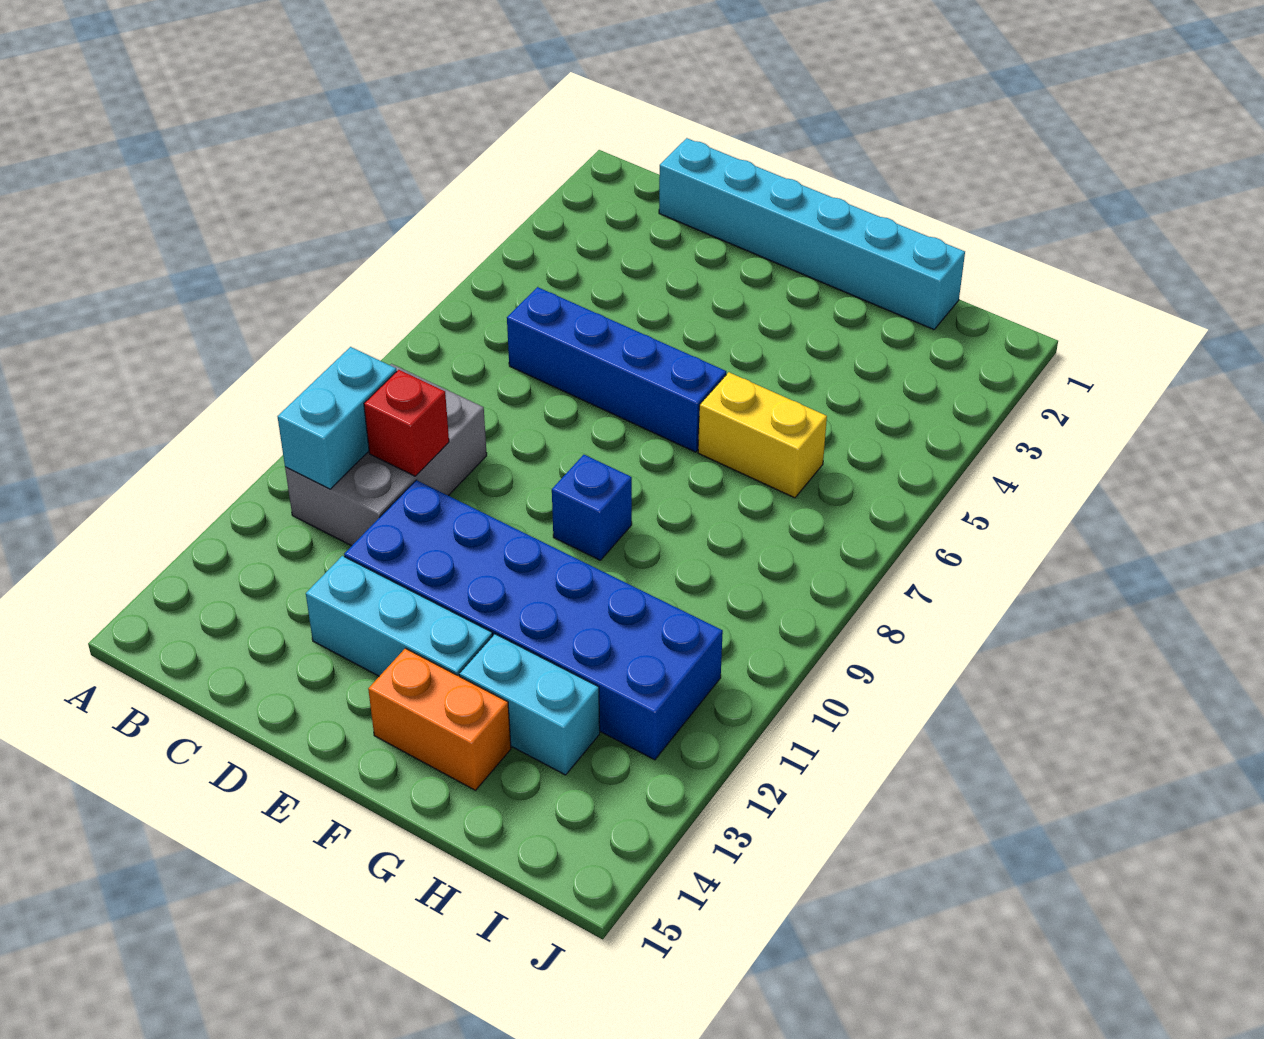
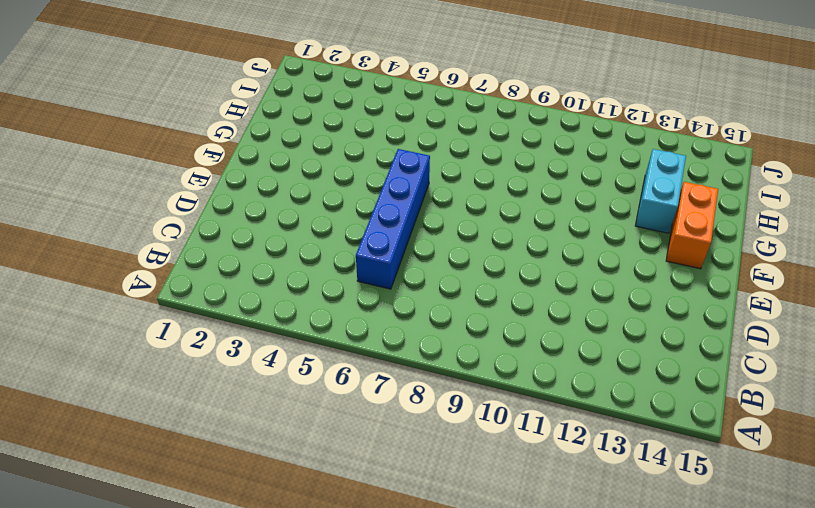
none -> grey brick B9:C11 level 1
none -> cyan brick C1:H1 level 1

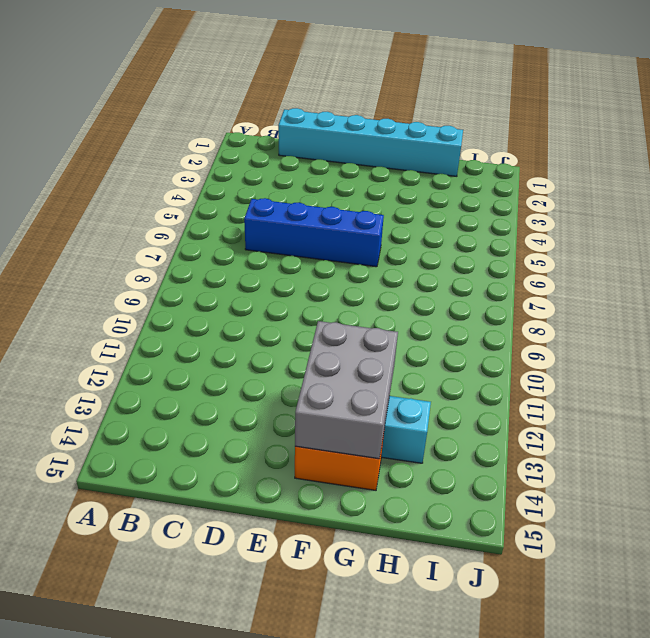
grey brick F12:G14 level 2 -> grey brick B9:C11 level 1
none -> blue brick D11:I12 level 1
none -> cyan brick D13:F13 level 1

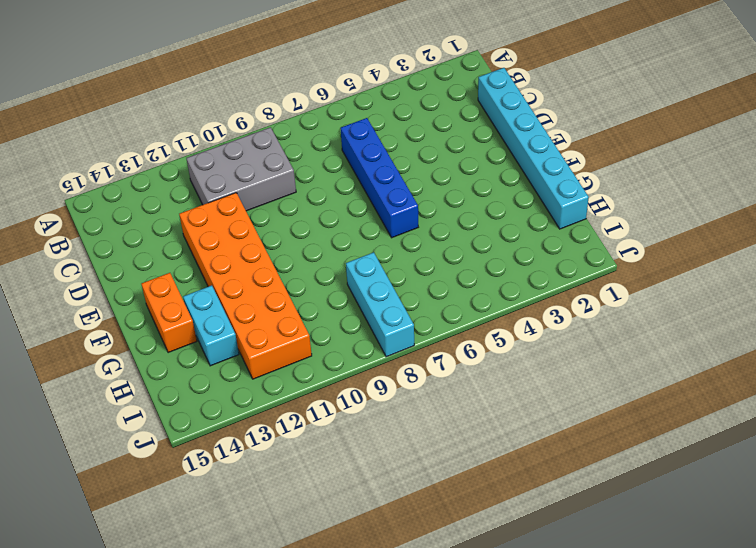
orange brick D11:I12 level 1 -> blue brick D11:I12 level 1
cyan brick H8:J8 level 1 -> cyan brick D13:F13 level 1
none -> blue brick F9 level 1
none -> yellow brick G6:H6 level 1

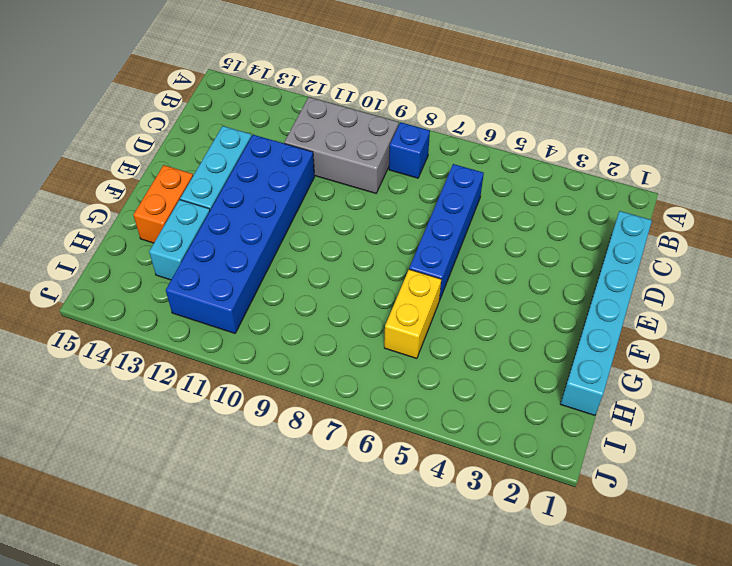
blue brick B8 level 1 -> blue brick F9 level 1
none -> cyan brick B10:B11 level 2
none -> red brick C10 level 2

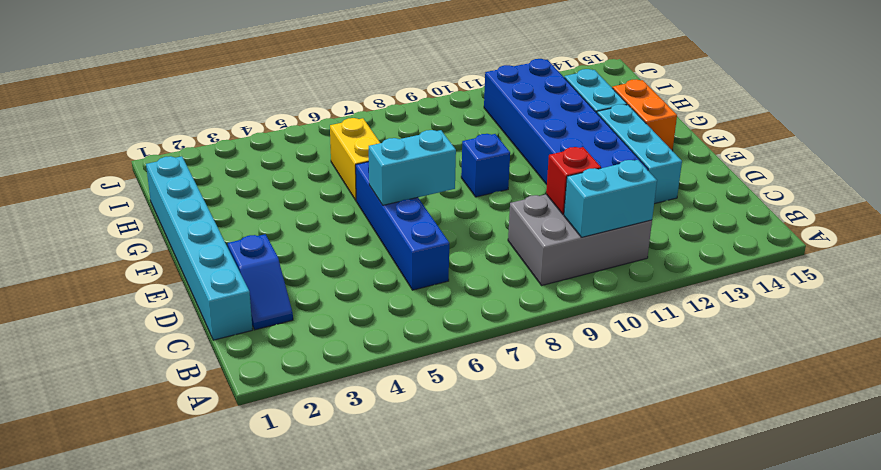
blue slope C2:D2 level 1 top D -> none
cyan brick E6:E7 level 2 -> none

